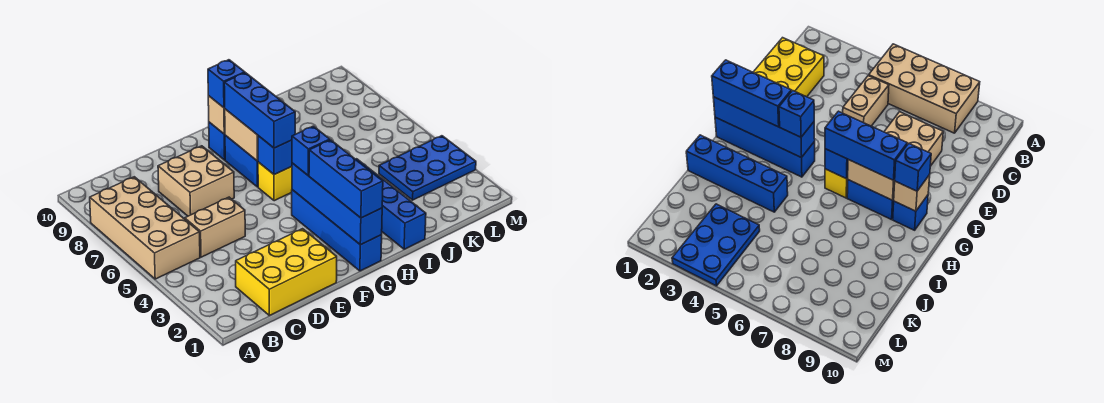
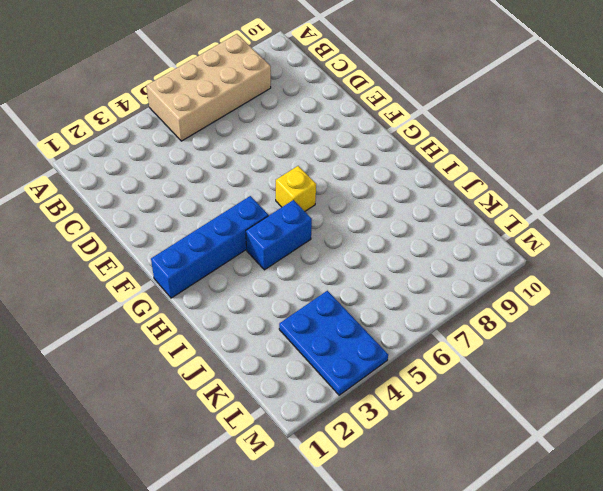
blue brick H4:H5 level 1 -> blue brick G7:G8 level 1
none -> yellow brick C1:E2 level 1
none -> tan brick C5:D5 level 1
none -> tan brick D7:E8 level 1

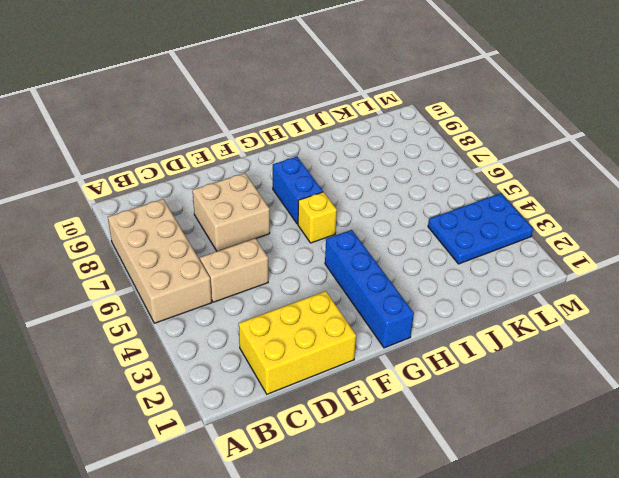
none -> blue brick G9 level 1
none -> blue brick I1:I4 level 1
none -> blue brick G1:G4 level 2

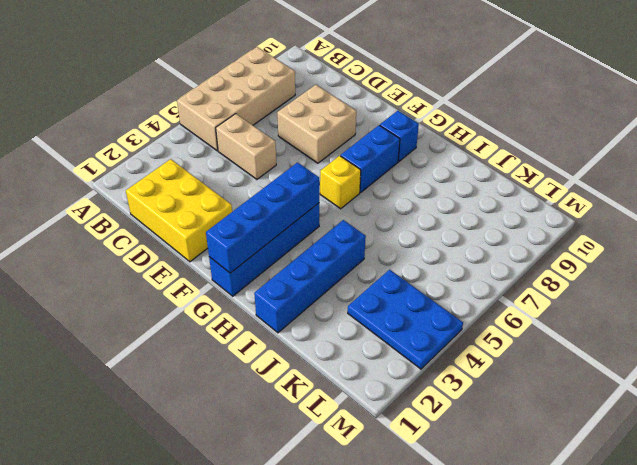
none -> blue brick G6 level 2
none -> tan brick G7:G8 level 2
none -> tan brick G9 level 2

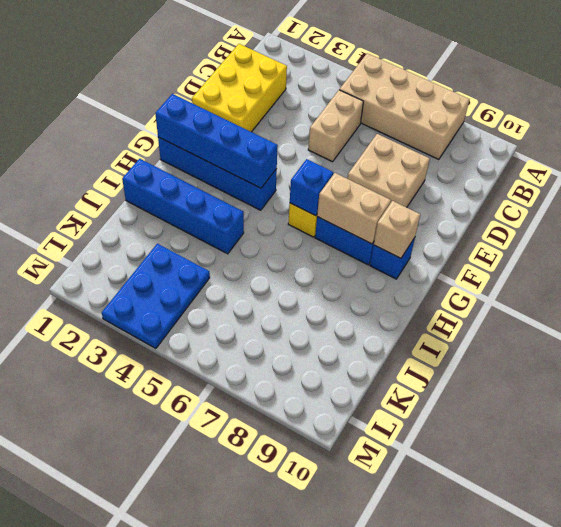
none -> blue brick G1:G3 level 3
none -> blue brick G4 level 3
none -> blue brick G6:G8 level 3

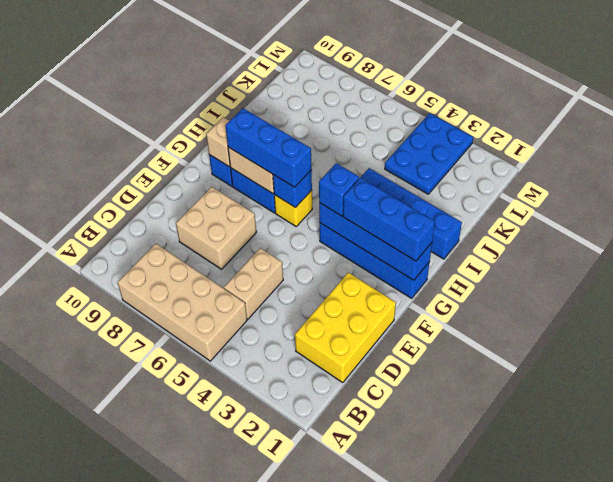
none -> blue brick G9 level 3

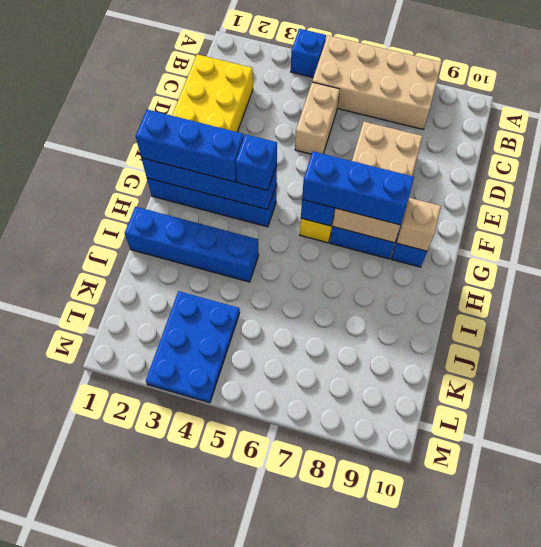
blue brick A4 level 1 -> blue brick G9 level 3

